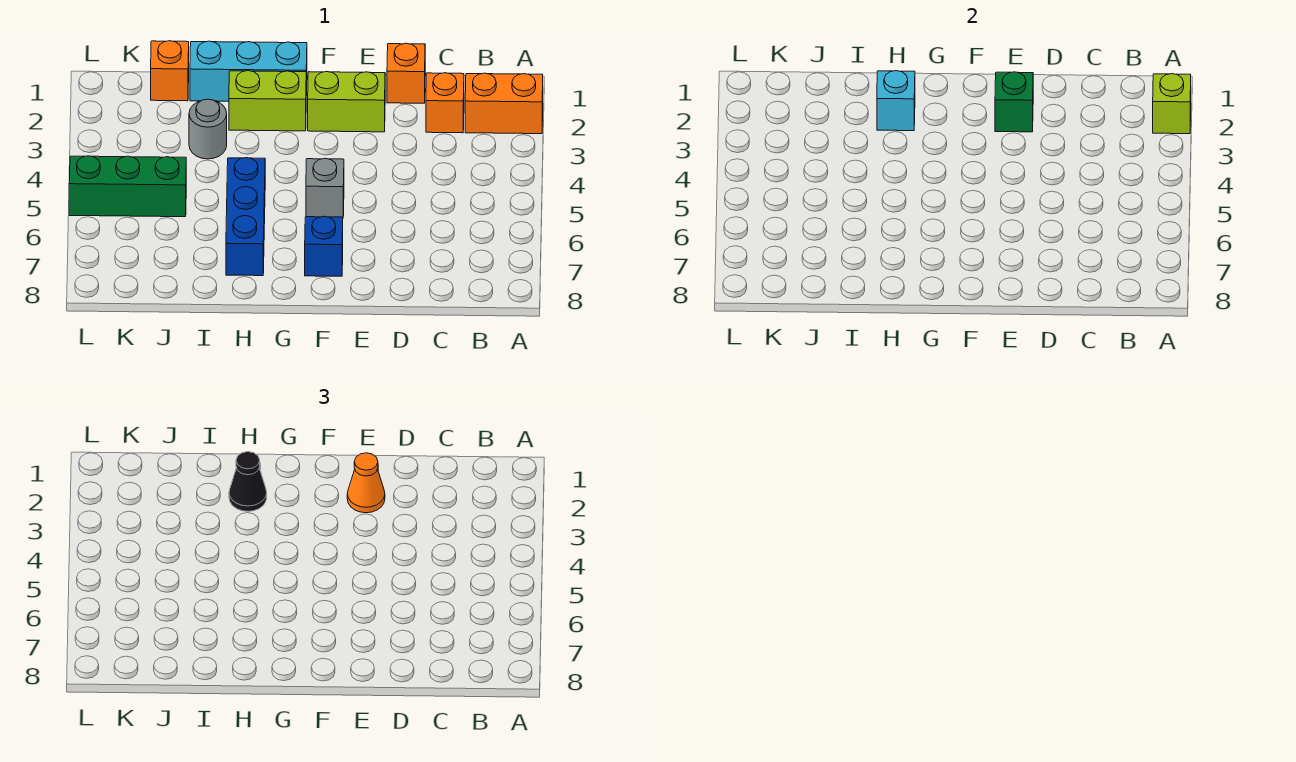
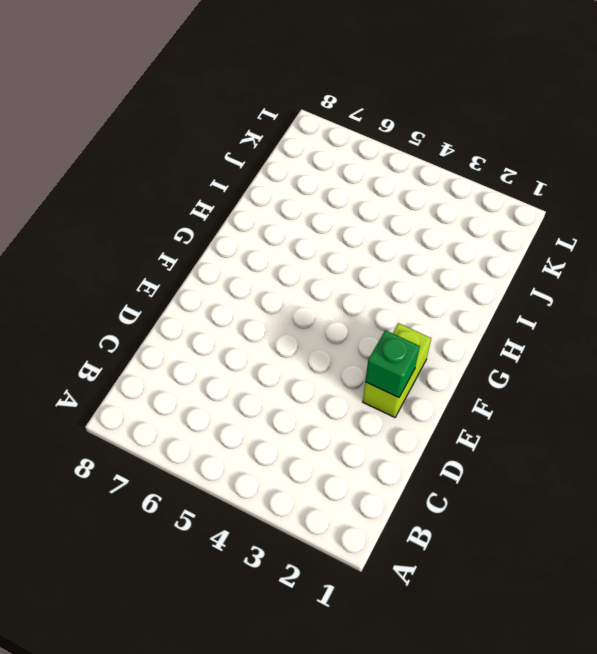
none -> orange brick A2:B2 level 1
none -> orange brick C2 level 1
none -> orange brick D1 level 1

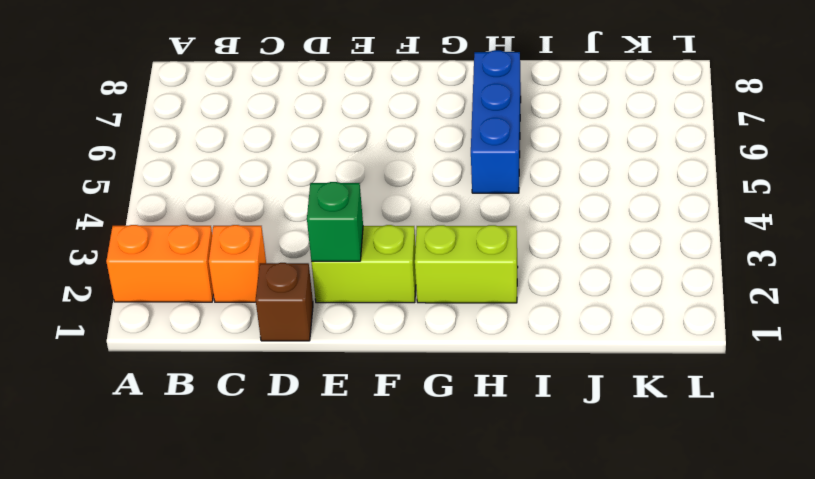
brown brick D1 level 1 -> orange brick D1 level 1
none -> grey brick F5 level 1
none -> blue brick F7 level 1
none -> cyan brick G1:I1 level 1

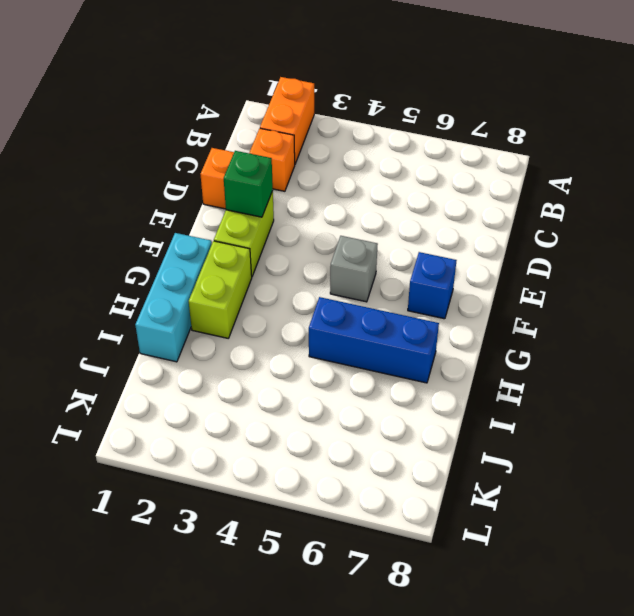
none -> grey round brick I3 level 1
none -> orange brick J1 level 1
none -> green brick J5:L5 level 1

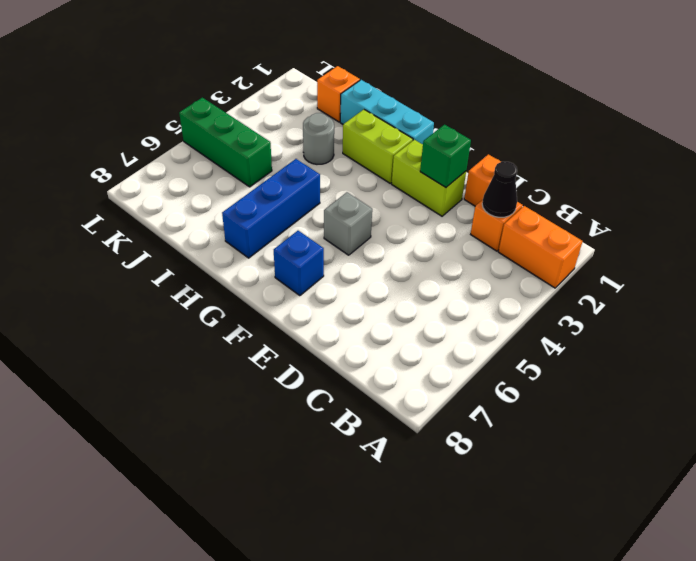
black cone C2 level 2 -> black cone H2 level 3
none -> lime brick A2 level 2
none -> cyan brick H2 level 2
none -> orange cone E2 level 3

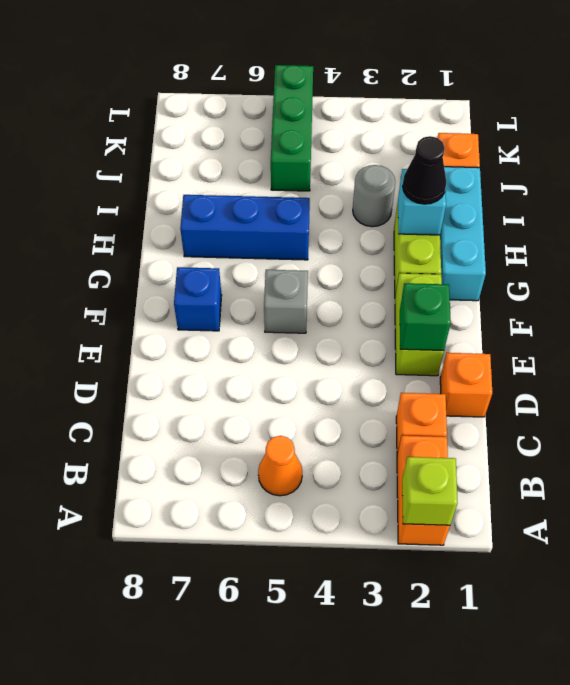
orange cone B5 level 1 -> orange cone E2 level 3

